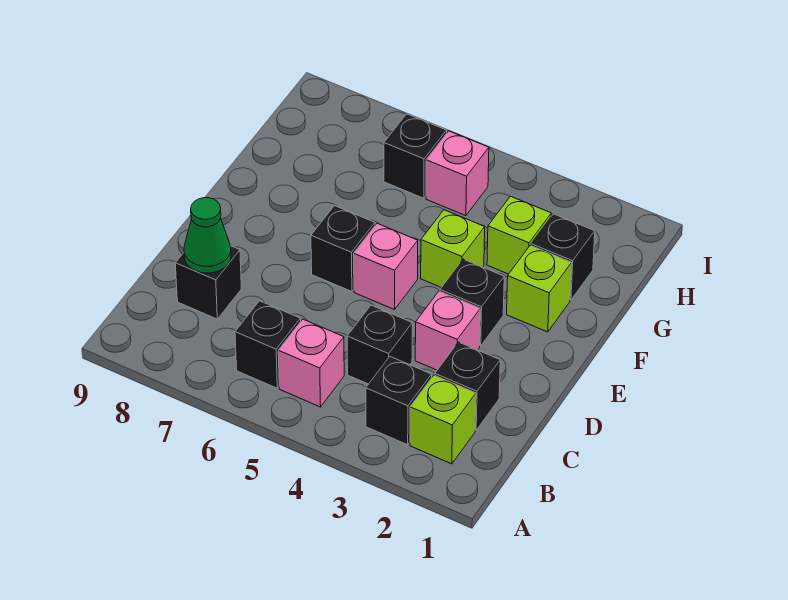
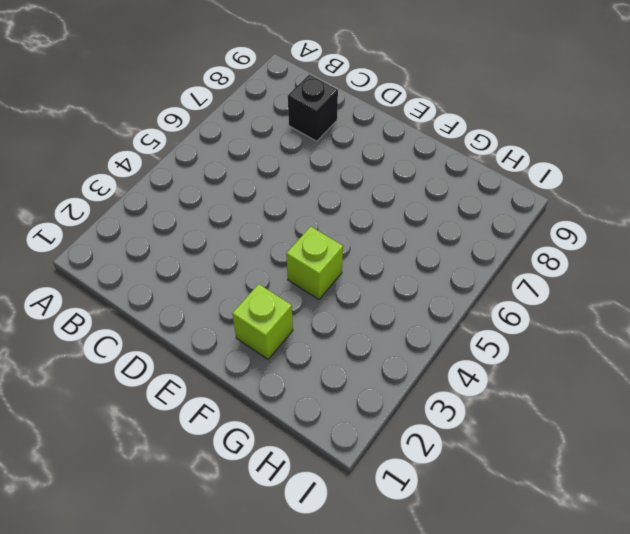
none -> lime brick B2 level 1
none -> black brick B3 level 1
none -> pink brick B5 level 1

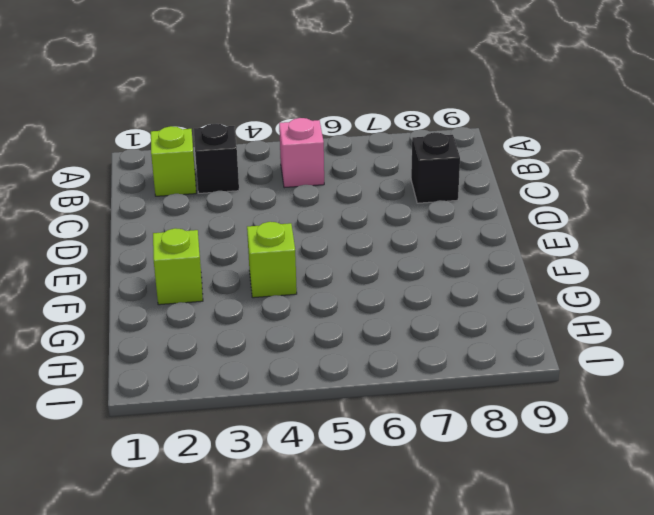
none -> black brick B6 level 1
none -> black brick C2 level 1
none -> black brick C4 level 1

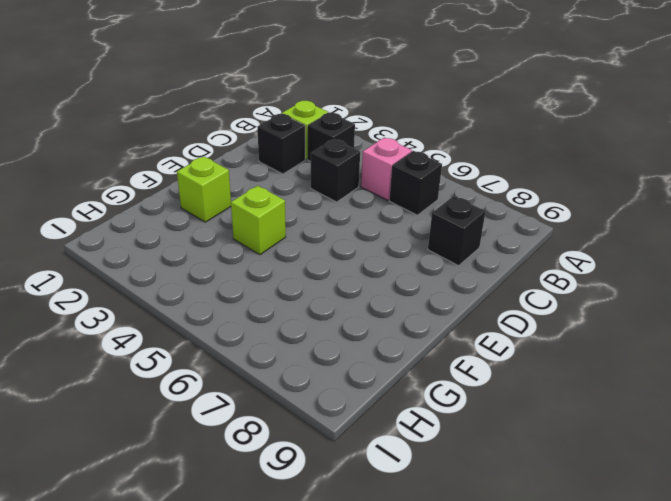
none -> pink brick D3 level 1
none -> black brick E3 level 1
none -> pink brick E5 level 1

